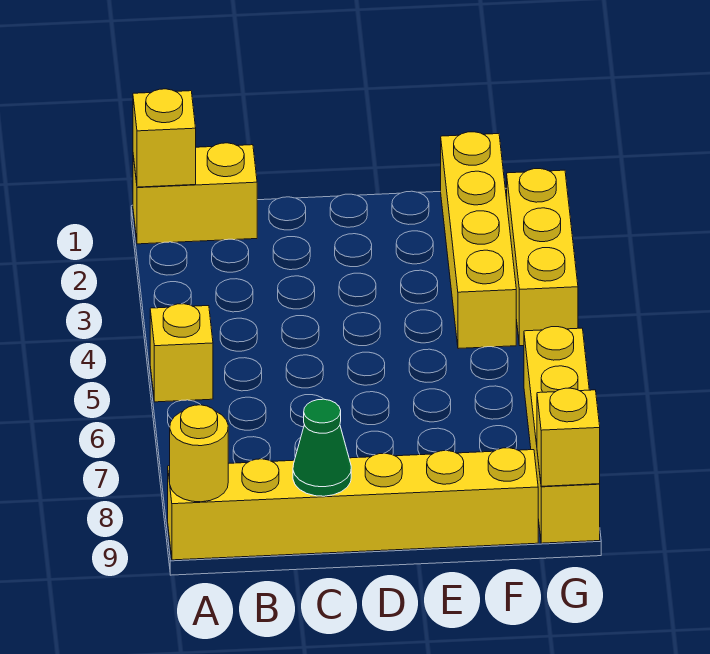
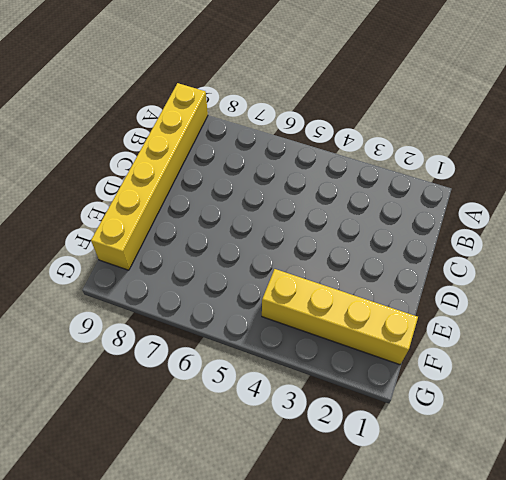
none -> yellow brick A1:B1 level 1
none -> yellow brick A5 level 1

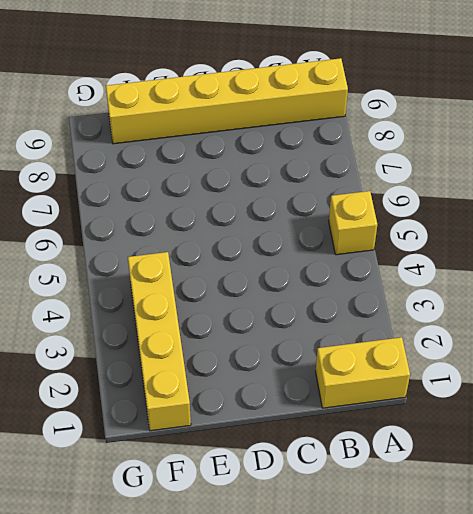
none -> yellow brick G2:G4 level 1
none -> yellow brick G6:G9 level 1

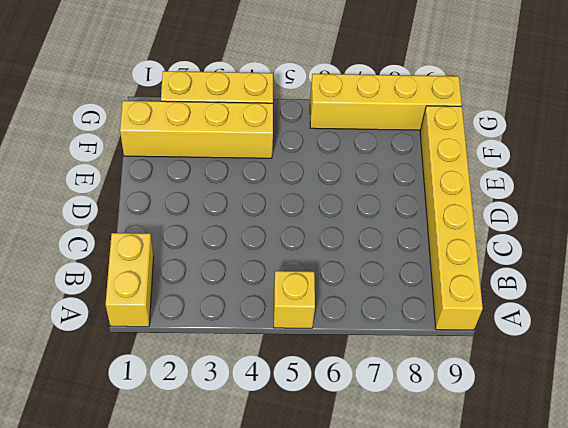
none -> yellow brick A1 level 2
none -> yellow round brick A9 level 2

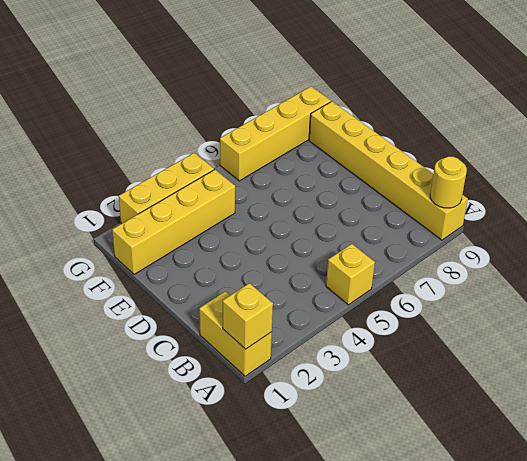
none -> green cone C9 level 2
none -> yellow brick G9 level 2

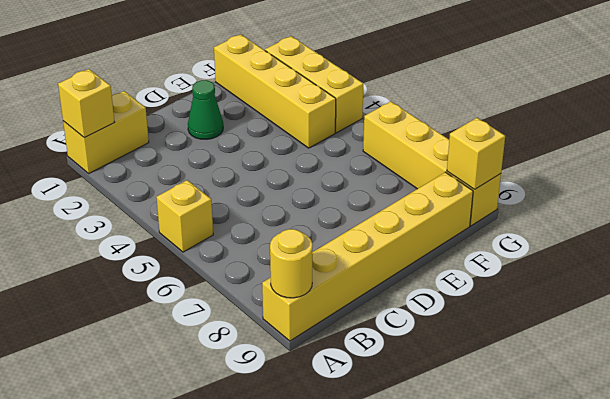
green cone D2 level 1 -> green cone C9 level 2

